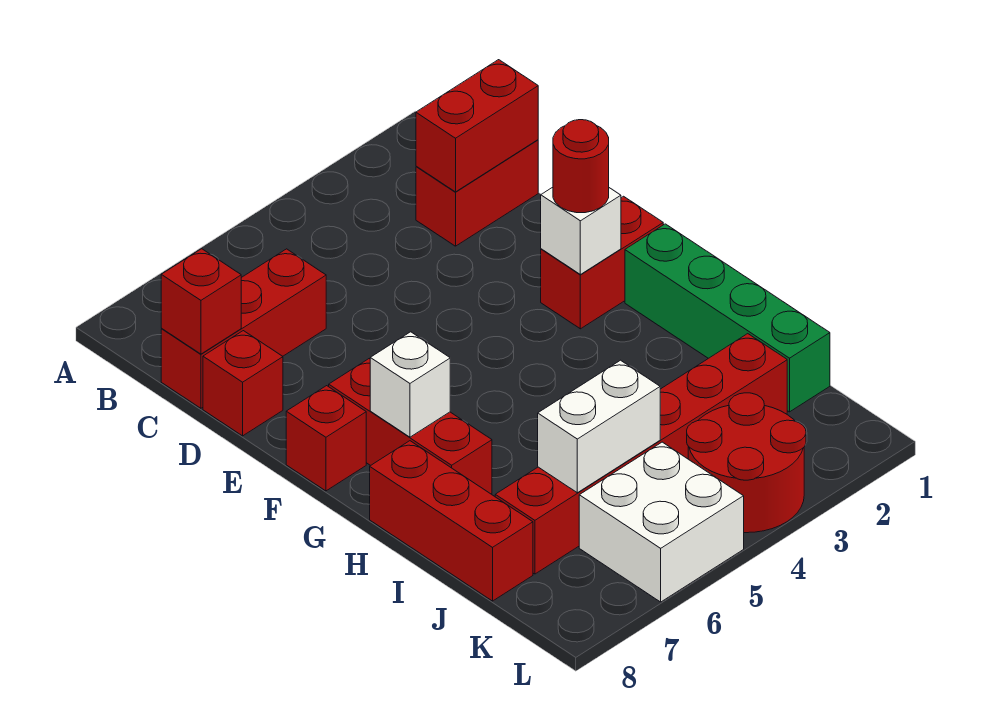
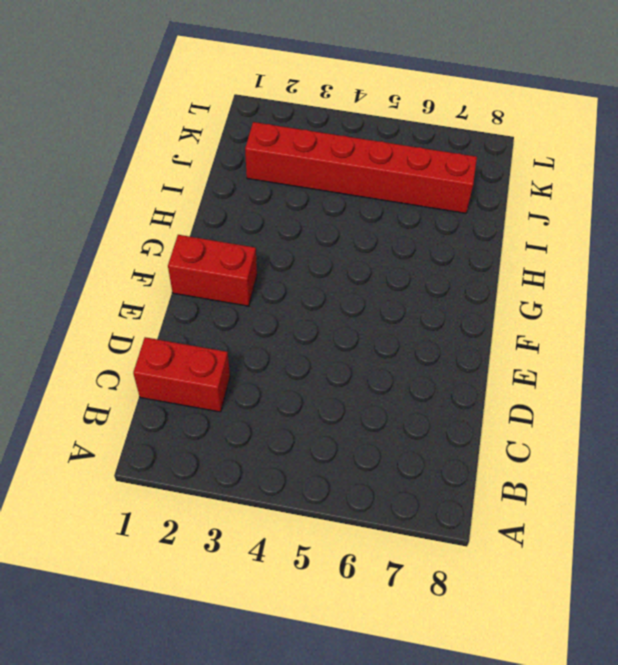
none -> red brick C6:C8 level 1
none -> red brick D8 level 1
none -> red brick F7:H7 level 1

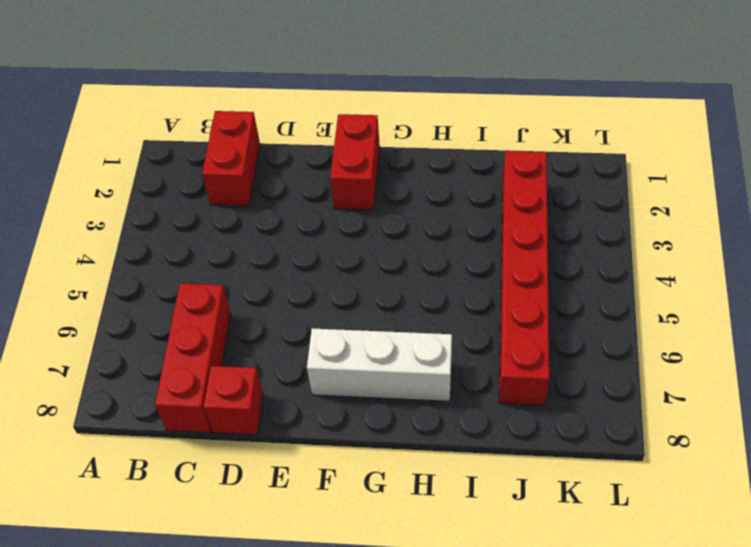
white brick F7:H7 level 1 -> red brick F7:H7 level 1
none -> red brick F8 level 1
none -> green brick G1:J1 level 1
none -> red brick H8:J8 level 1

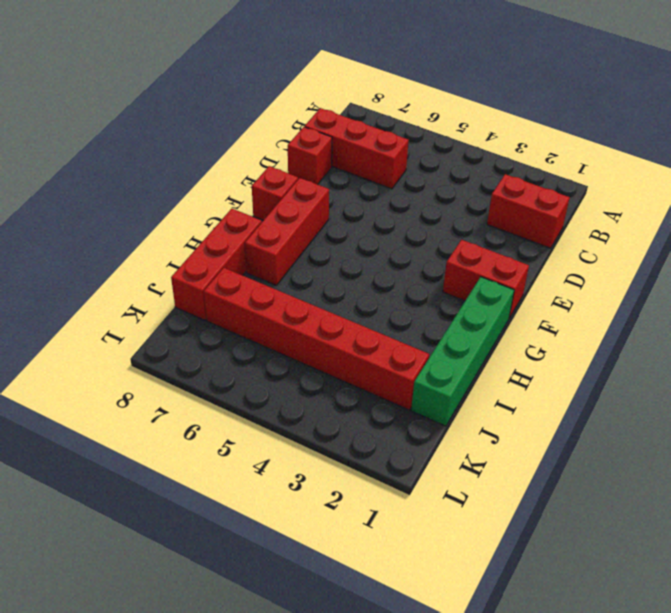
none -> red round brick K3:L4 level 1
none -> white brick K5:L6 level 1
none -> red brick C1:C2 level 2

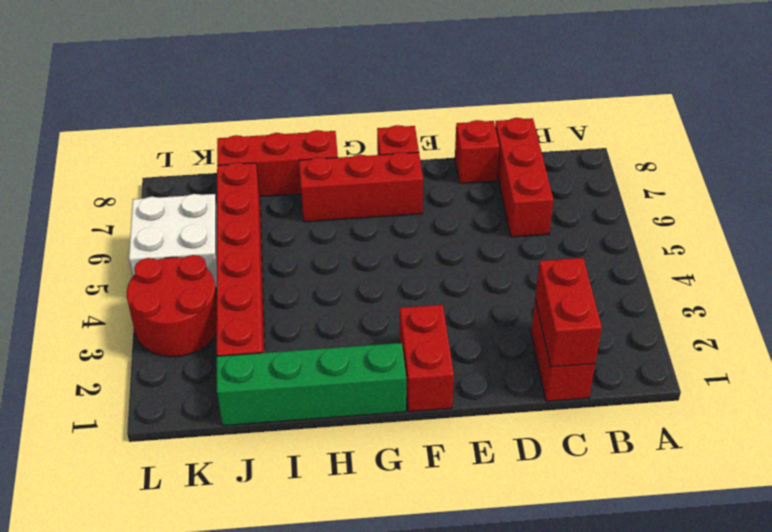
none -> red brick C8 level 2
none -> white brick F2 level 2
none -> white brick G7 level 2

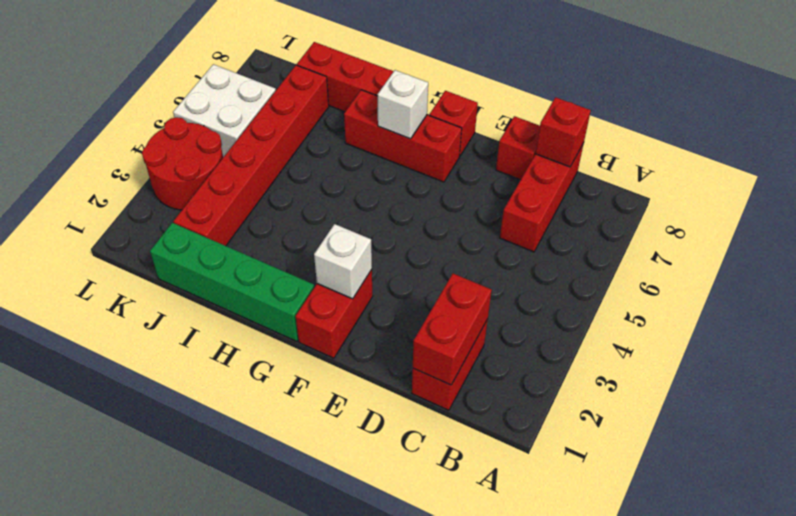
none -> white brick J5:J6 level 2
none -> red round brick F2 level 3

